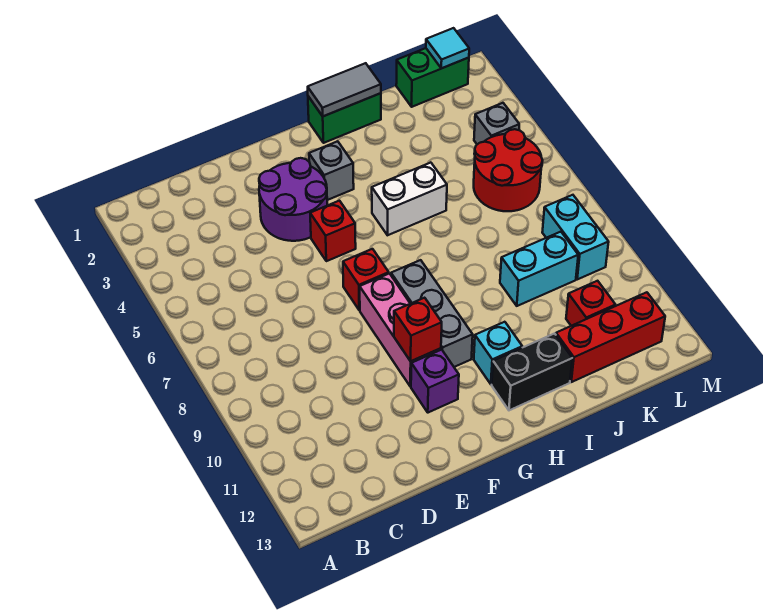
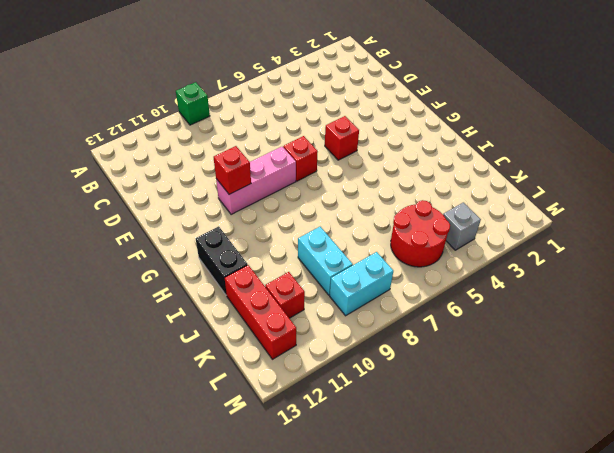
green brick A9 level 1 -> none
none -> purple round brick E3:F4 level 1
none -> purple brick F11 level 1
none -> grey brick G3 level 1

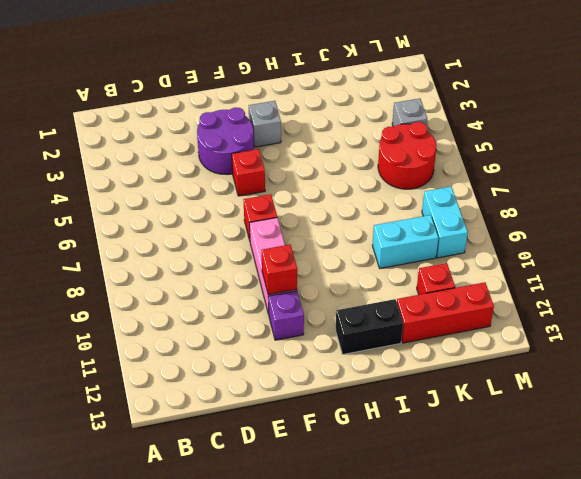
none -> grey brick G8:G10 level 1
none -> green brick H1:I1 level 1
none -> white brick H5:I5 level 1

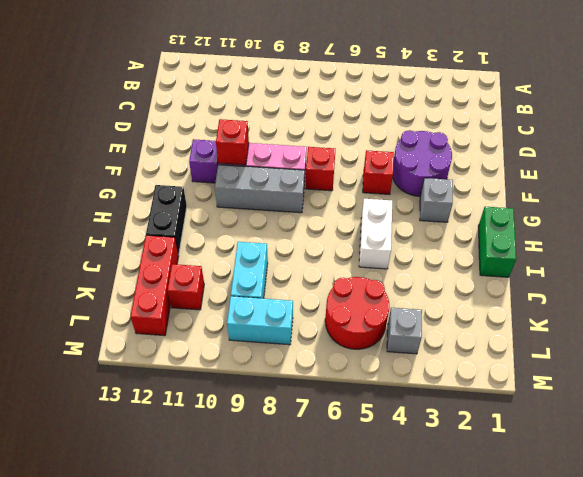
none -> cyan brick H11 level 1
none -> green brick K1:L1 level 1
none -> grey tile H1:I1 level 2

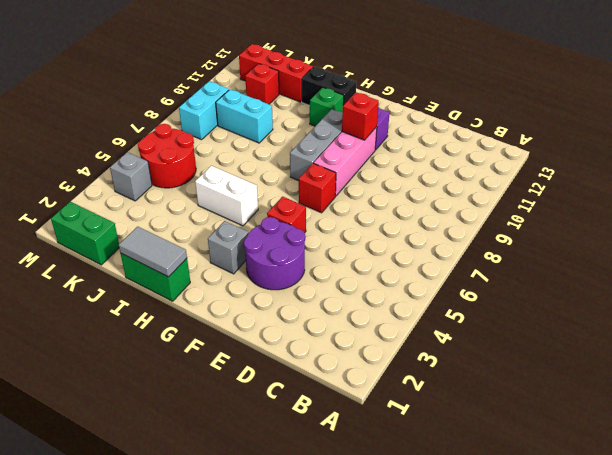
green brick H11 level 1 -> cyan brick H11 level 1
none -> cyan tile L1 level 2

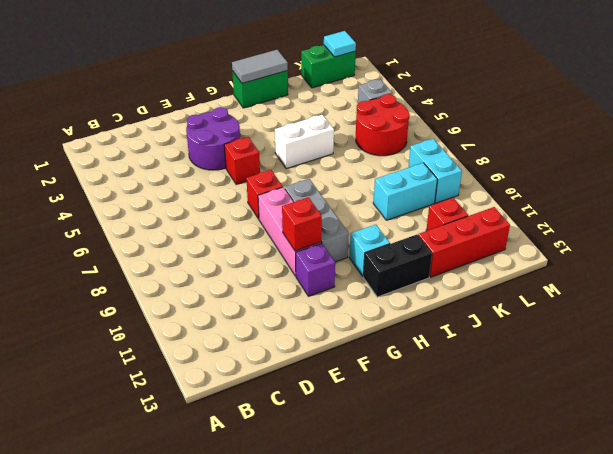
none -> grey brick G3 level 1

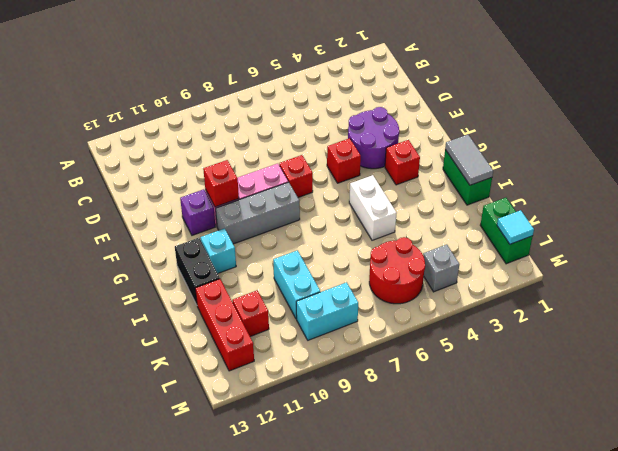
red brick G3 level 1 -> grey brick G3 level 1

